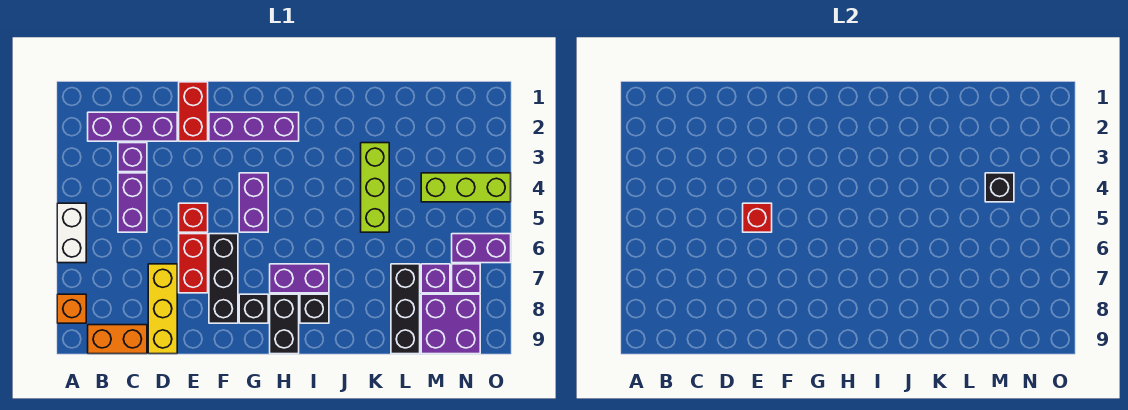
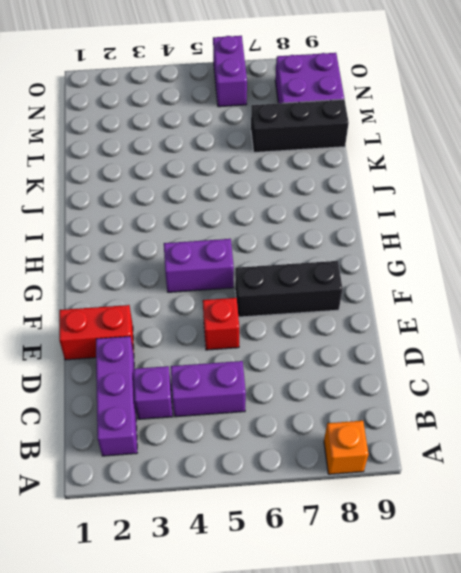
none -> white brick A5:A6 level 1
none -> orange brick B9:C9 level 1
none -> yellow brick D7:D9 level 1

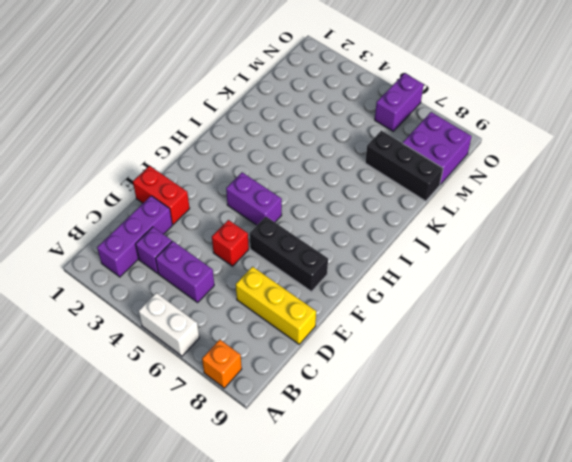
none -> orange brick B9:C9 level 1
none -> red brick E6:E7 level 1
none -> purple brick F2:H2 level 1

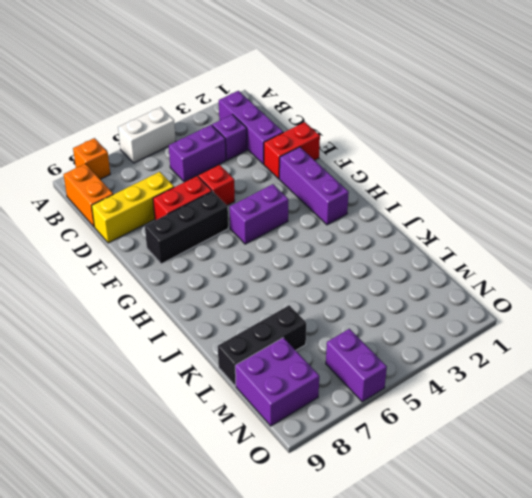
none -> black brick G8 level 1
none -> purple brick H7:I7 level 1
none -> black brick H8:H9 level 1

